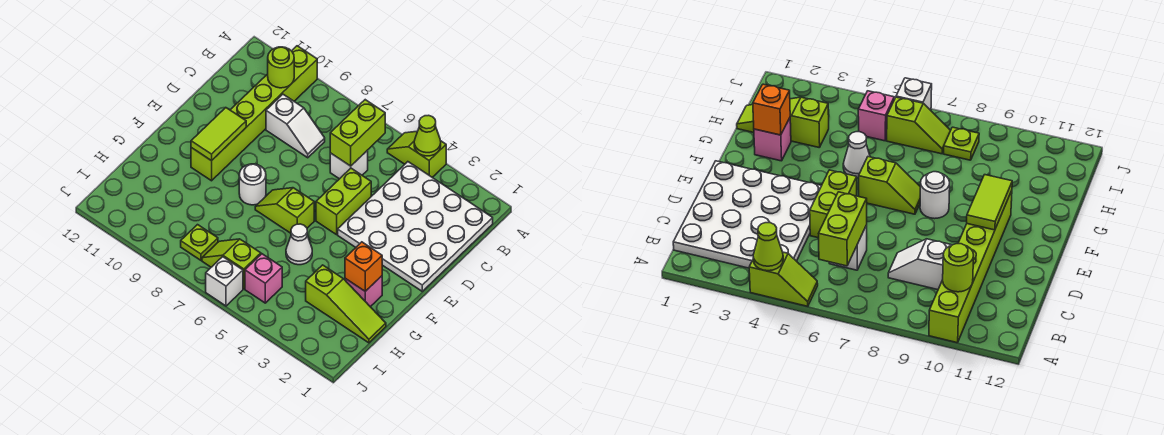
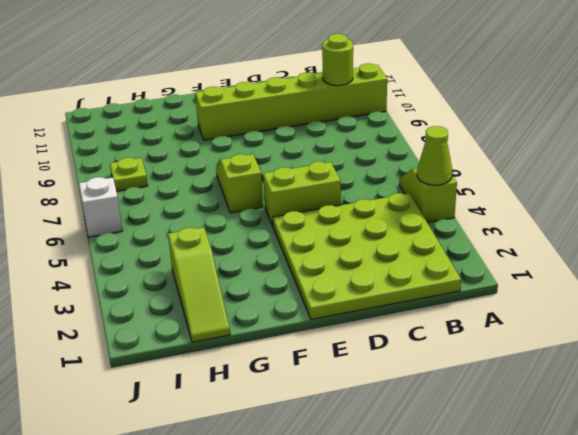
lime plate B1:E4 level 1 -> white plate B1:E4 level 1
none -> white brick C6 level 1
none -> white slope C8:C9 level 1 top 9
none -> white round brick F8 level 1

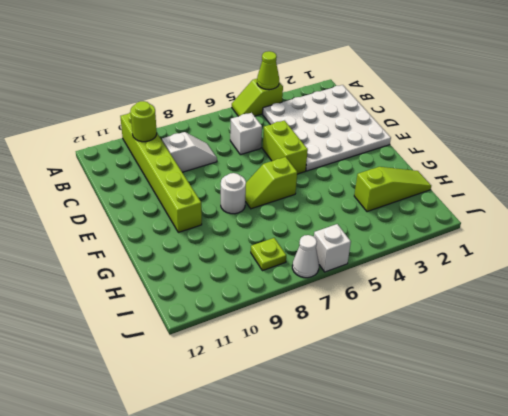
white cone J7 level 1 -> white cone G5 level 1
none -> pink brick G2 level 1
none -> pink brick I5 level 1
none -> lime slope I6:I7 level 1 top 6

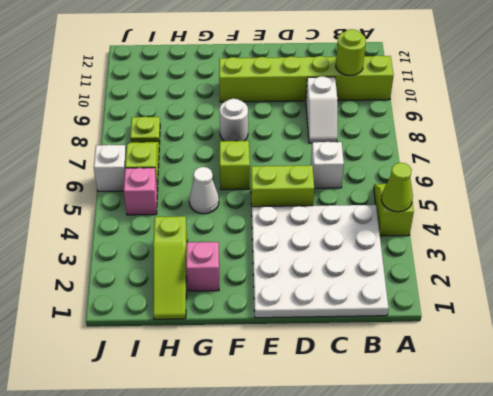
none -> lime brick B6:C6 level 2
none -> lime tile E10:F10 level 2
none -> orange brick G2 level 2

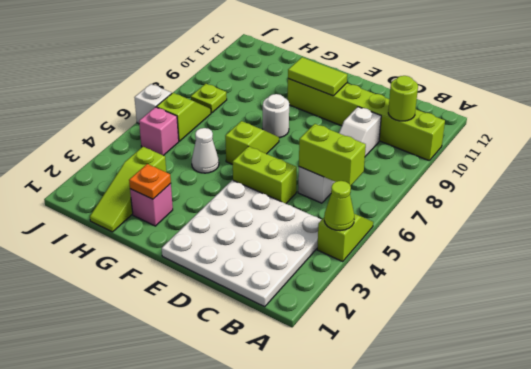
orange plate G2 level 2 -> orange brick G2 level 2

